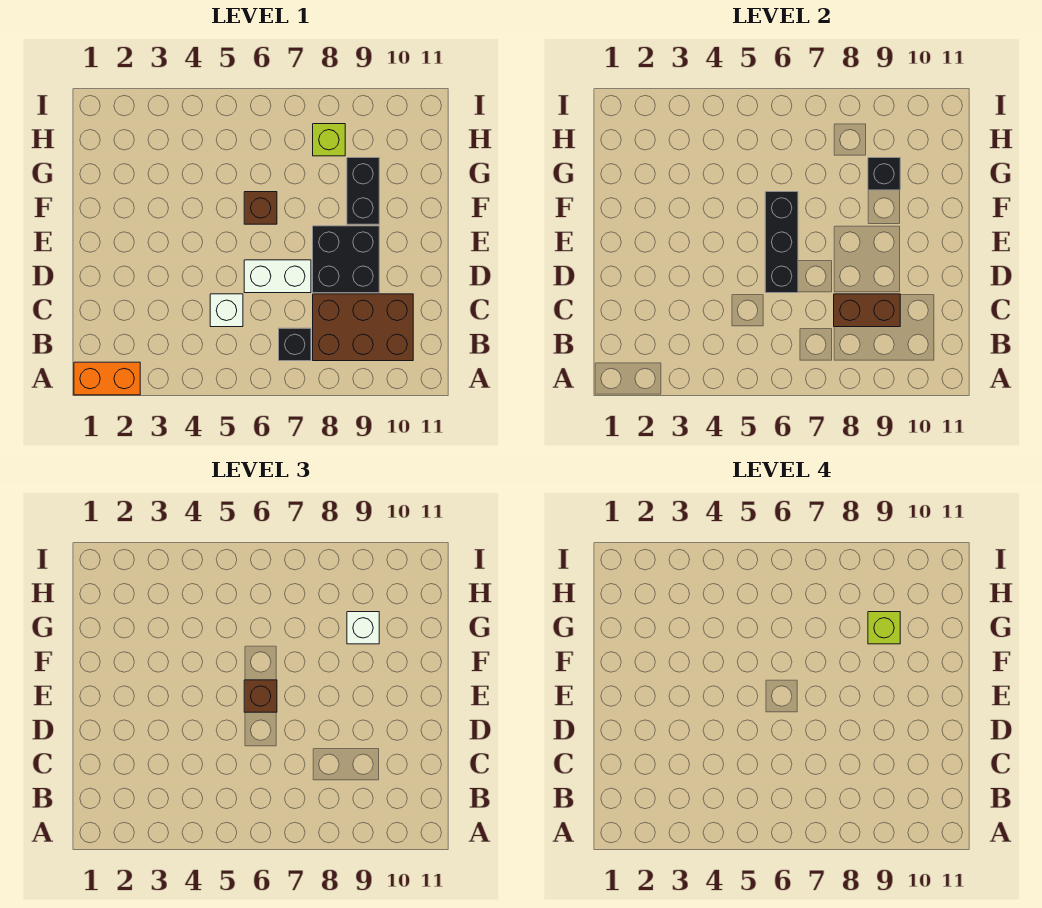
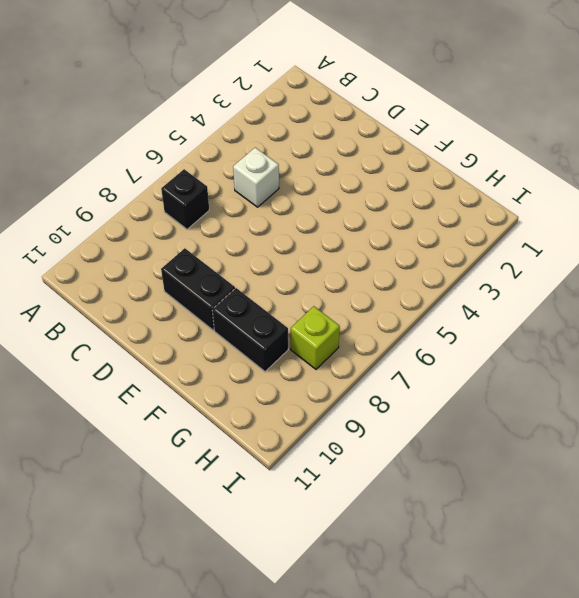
black brick D9:E9 level 1 -> black brick D8:E9 level 1
none -> orange brick A1:A2 level 1
none -> brown brick B8:C10 level 1
none -> white brick D6:D7 level 1

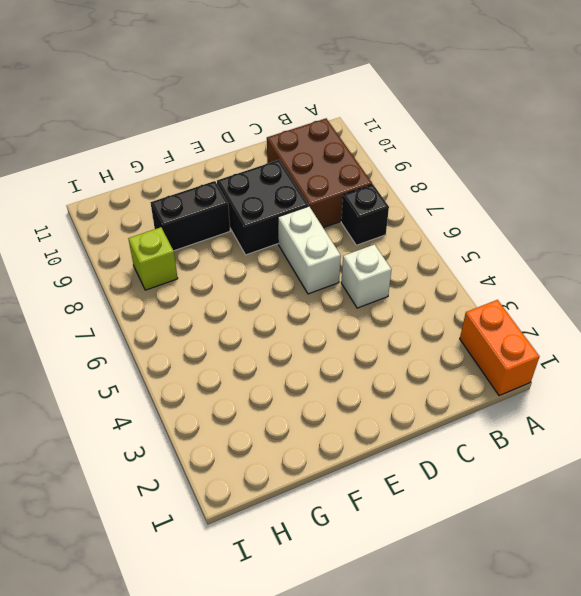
none -> brown brick F6 level 1
none -> brown brick C8:C9 level 2
none -> black brick D6:F6 level 2

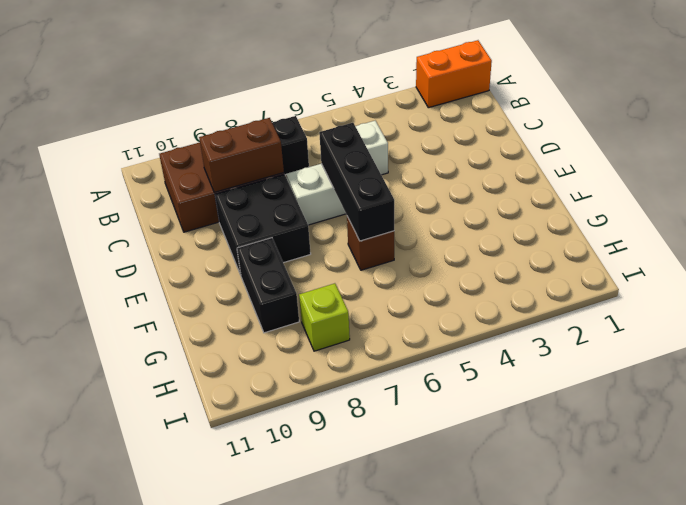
none -> black brick G9 level 2
none -> brown brick E6 level 3
none -> white brick G9 level 3

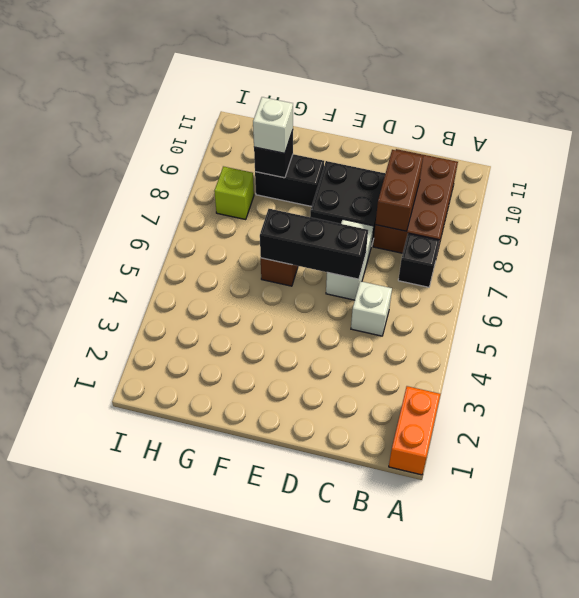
none -> brown brick E6 level 3
none -> lime brick G9 level 4

